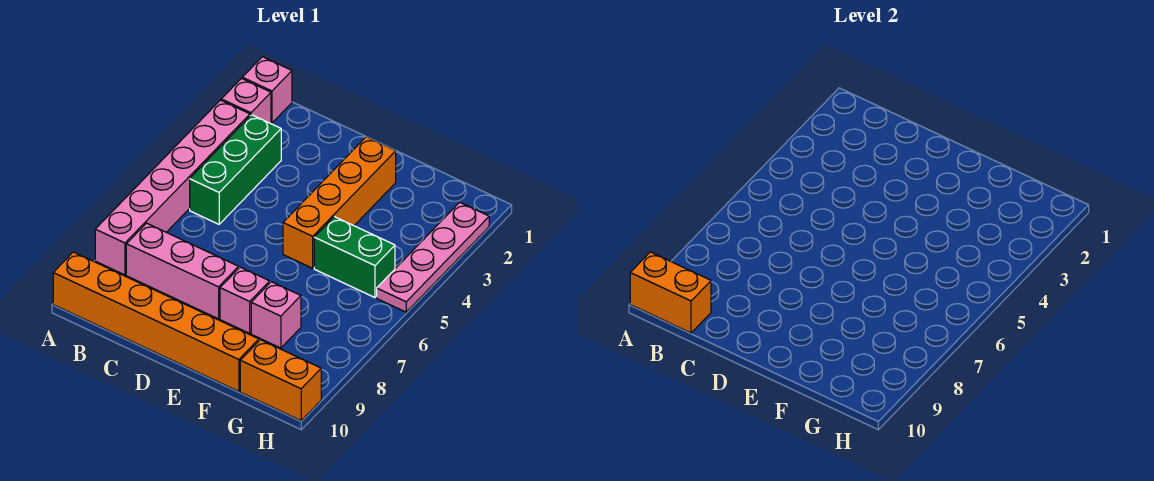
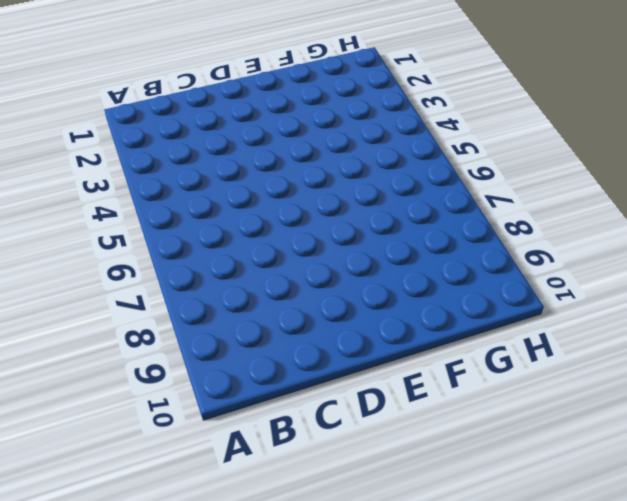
none -> pink brick A1 level 1
none -> pink brick A2 level 1
none -> pink brick A3:A8 level 1

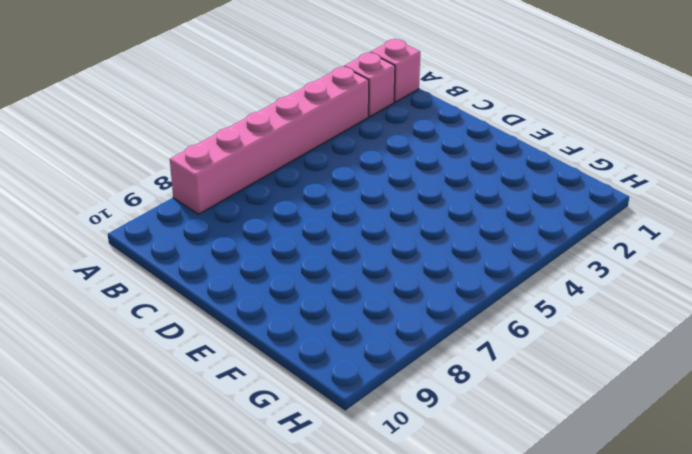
none -> orange brick A10:F10 level 1
none -> green brick B3:B5 level 1
none -> pink brick B8:D8 level 1

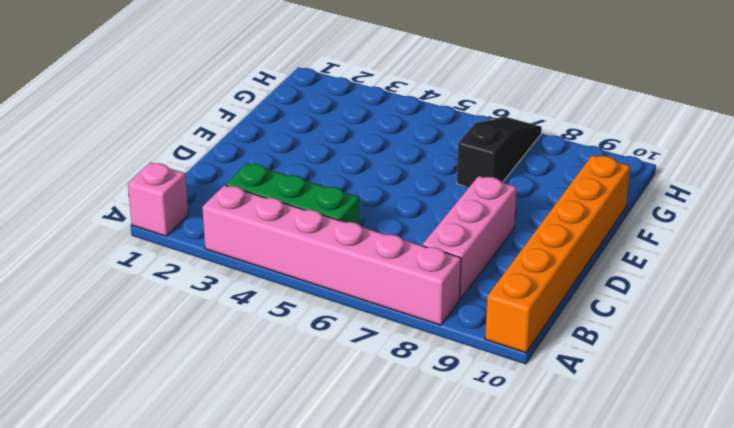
black slope F7:H7 level 1 top F -> none
none -> pink brick A2 level 1
none -> orange brick E2:E5 level 1
none -> pink brick E8 level 1

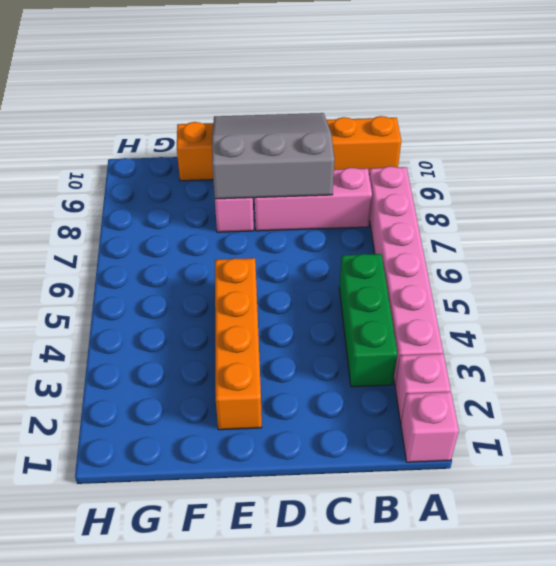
grey slope C8:E10 level 2 top 8 -> none
none -> green brick F5:G5 level 1
none -> pink brick F8 level 1
none -> orange brick G10:H10 level 1

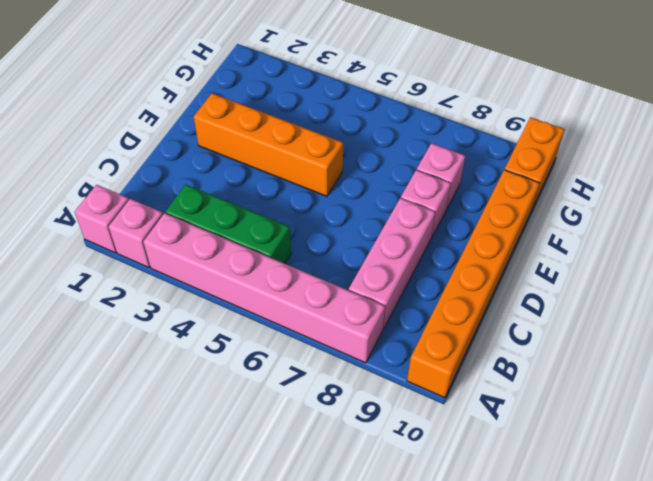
none -> green brick F5:G5 level 1
none -> pink plate H2:H5 level 1
none -> orange brick A10:B10 level 2

